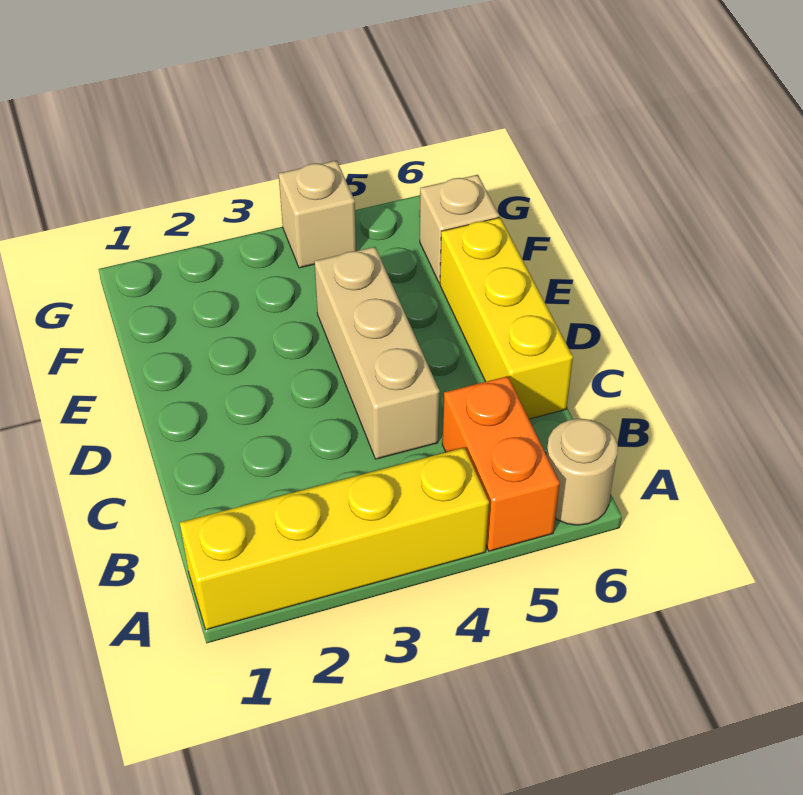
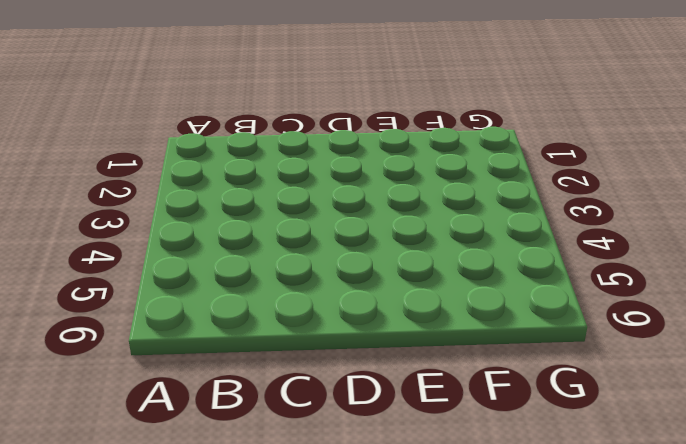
none -> yellow brick A1:A4 level 1
none -> orange brick A5:B5 level 1

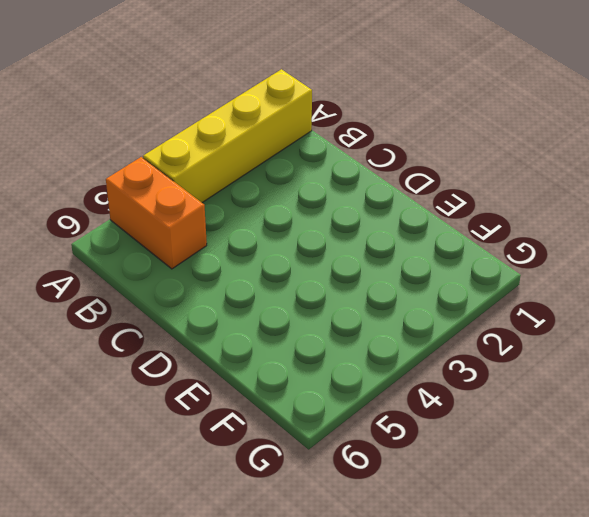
none -> tan round brick A6 level 1
none -> tan brick C4:E4 level 1

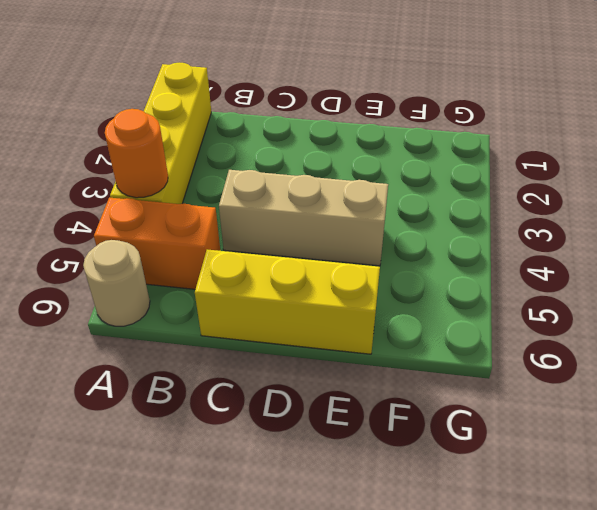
orange round brick A4 level 2 -> none
none -> tan brick F6 level 1
none -> tan brick G4 level 1

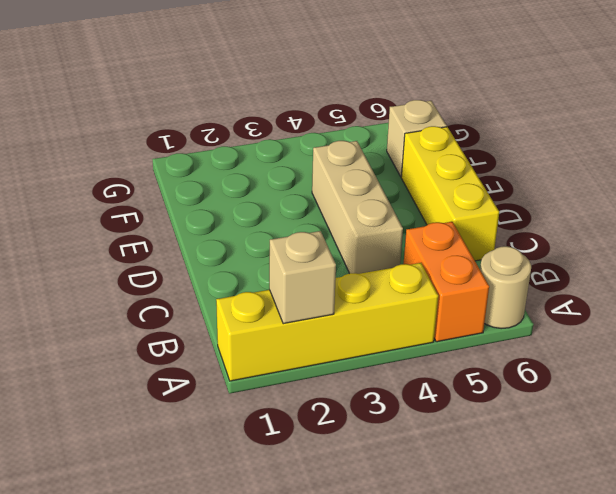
tan brick A2 level 2 -> tan brick G4 level 1

